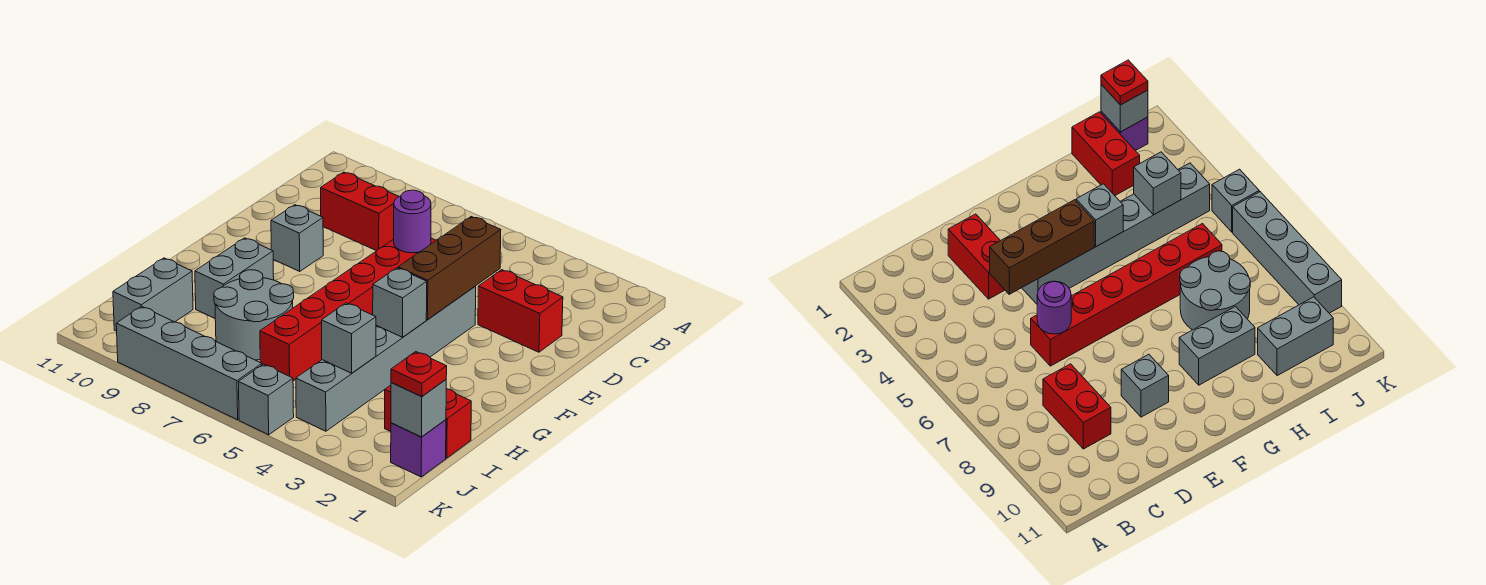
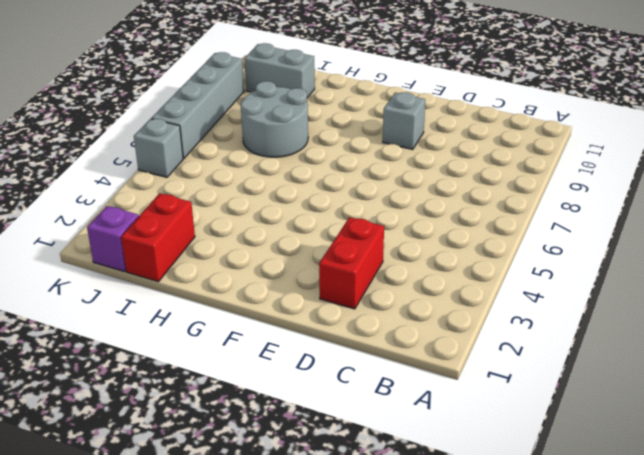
none -> red brick C8:C9 level 1
none -> red brick D6:I6 level 1
none -> grey brick E4:J4 level 1

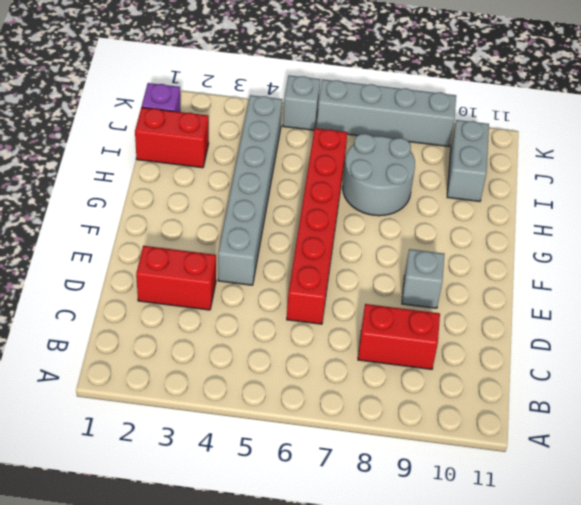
none -> grey brick G9:H9 level 1
none -> brown brick D4:F4 level 2
none -> purple round brick D6 level 2

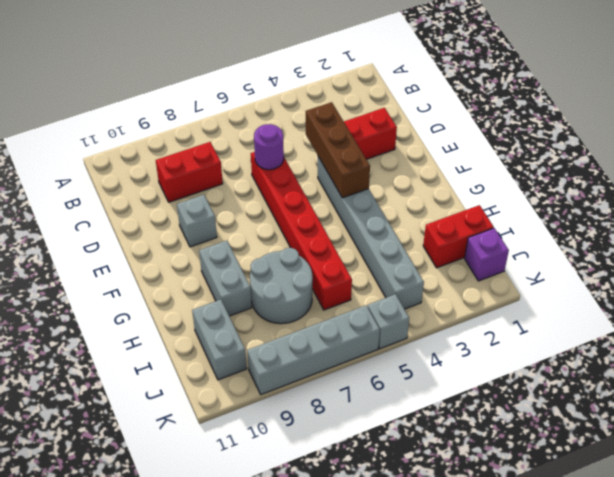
none -> grey brick G4 level 2
none -> grey brick I4 level 2
none -> grey brick J1 level 2

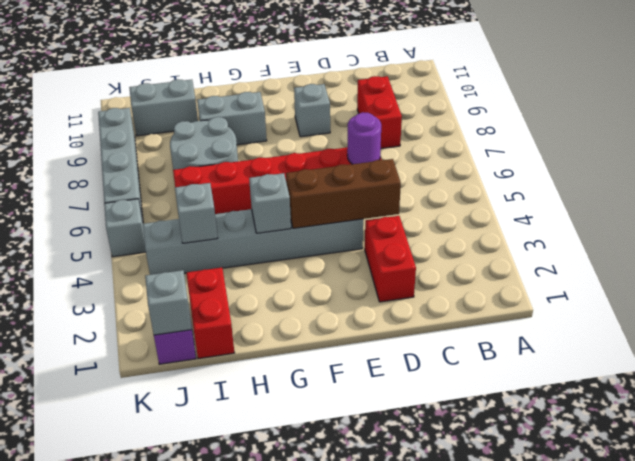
none -> red plate J1 level 3

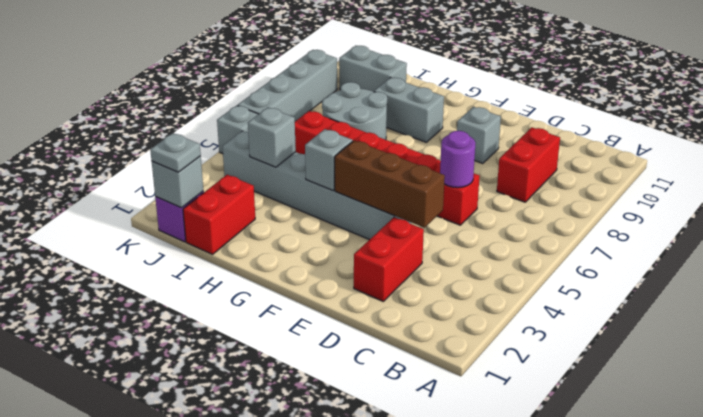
grey plate J1 level 3 -> red plate J1 level 3

